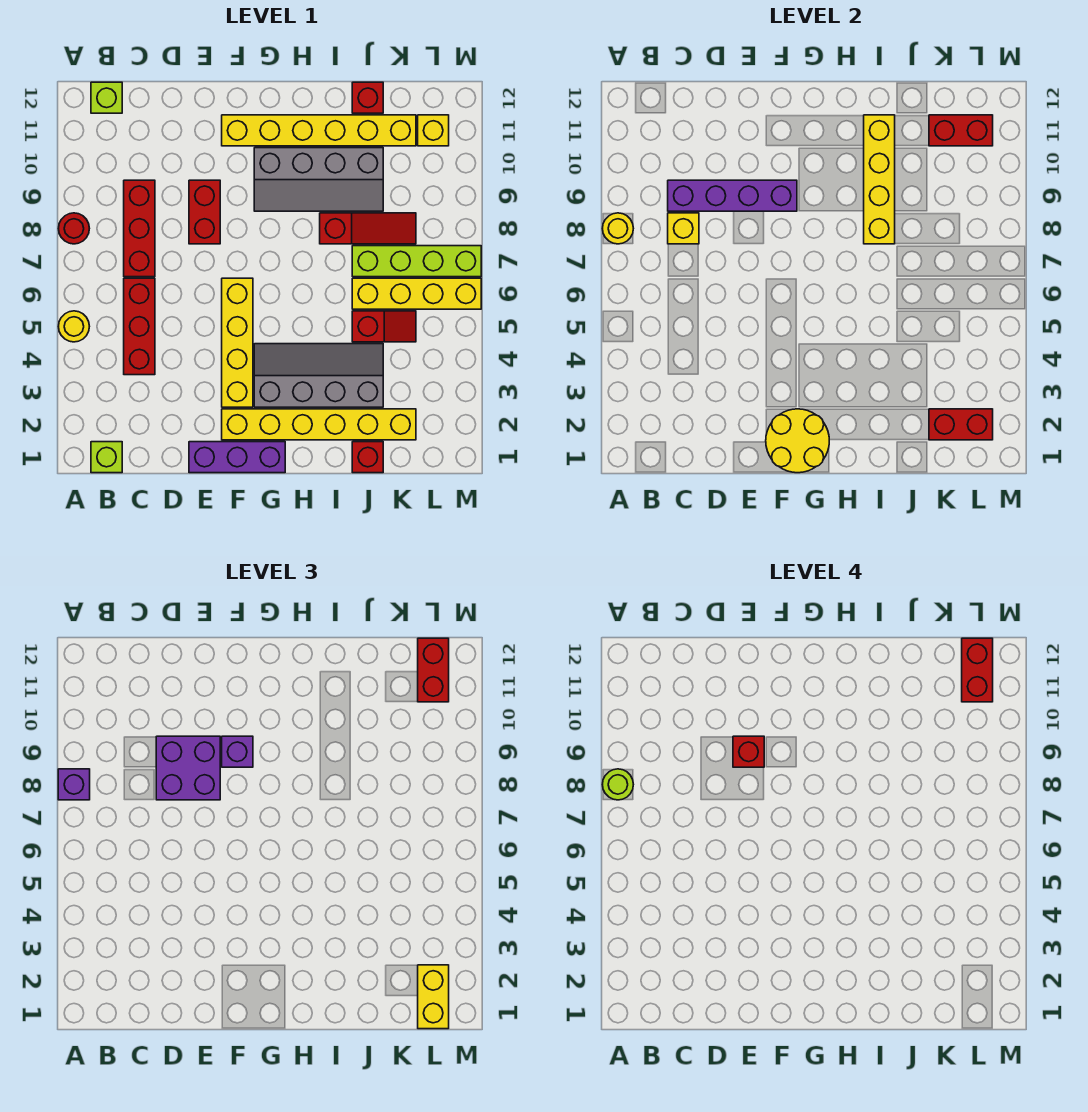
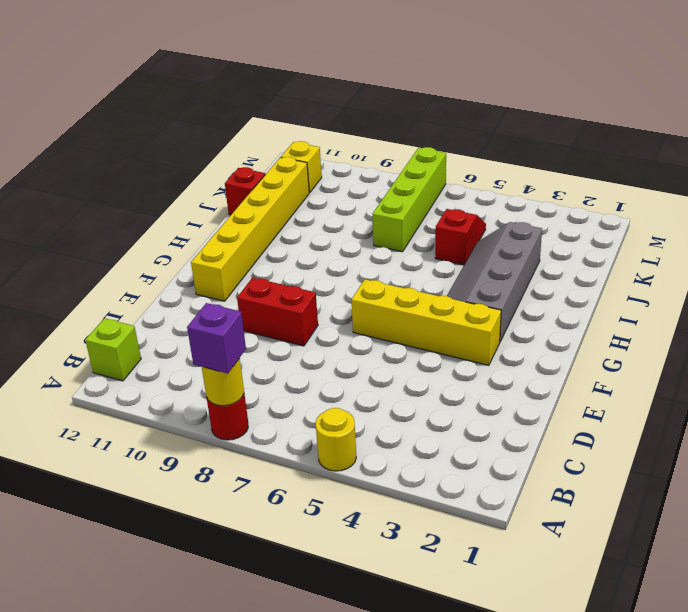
none -> lime brick B1 level 1
none -> red brick C4:C6 level 1
none -> red brick C7:C9 level 1
none -> purple brick E1:G1 level 1

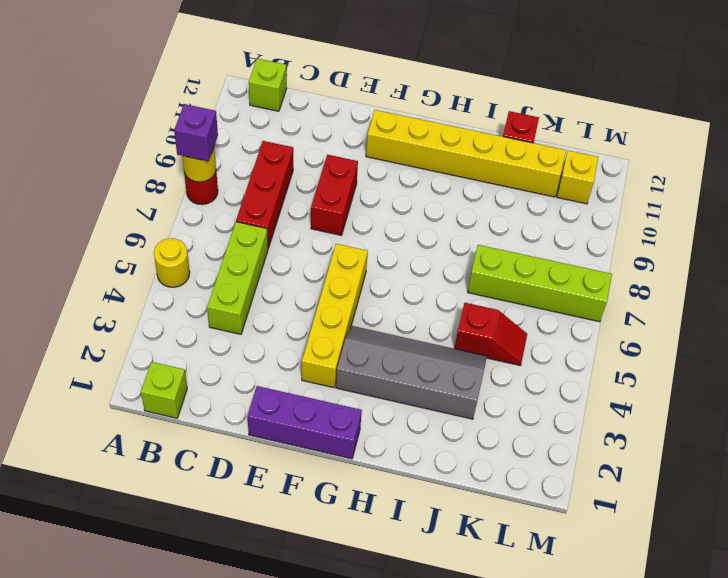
lime brick C4:C6 level 1 -> red brick C4:C6 level 1
none -> yellow brick F2:K2 level 1
none -> grey slope G9:J10 level 1 top 10
none -> red slope I8:K8 level 1 top I
none -> red brick J1 level 1

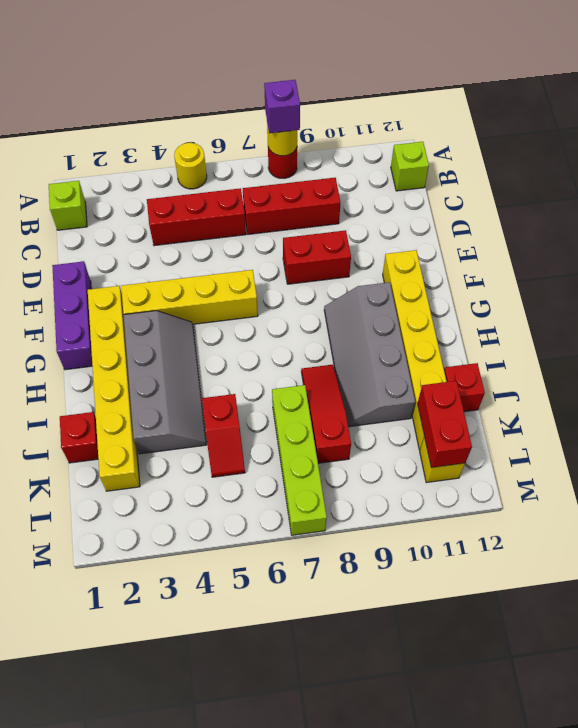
red slope I8:K8 level 1 top K -> red slope I8:K8 level 1 top I
none -> yellow brick J6:M6 level 1
none -> yellow brick C8 level 2
none -> purple brick C9:F9 level 2
none -> yellow round brick F1:G2 level 2

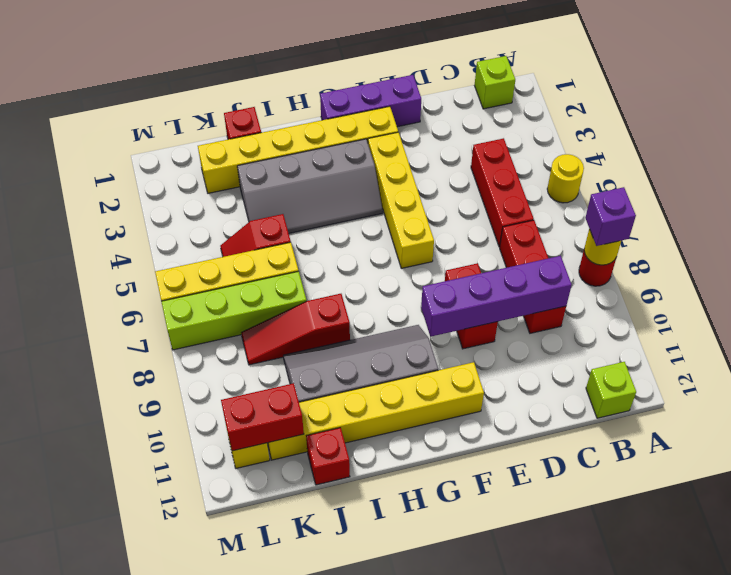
none -> yellow brick C8 level 2
none -> yellow round brick F1:G2 level 2
none -> yellow brick I8:I11 level 2
none -> red brick K2:L2 level 2

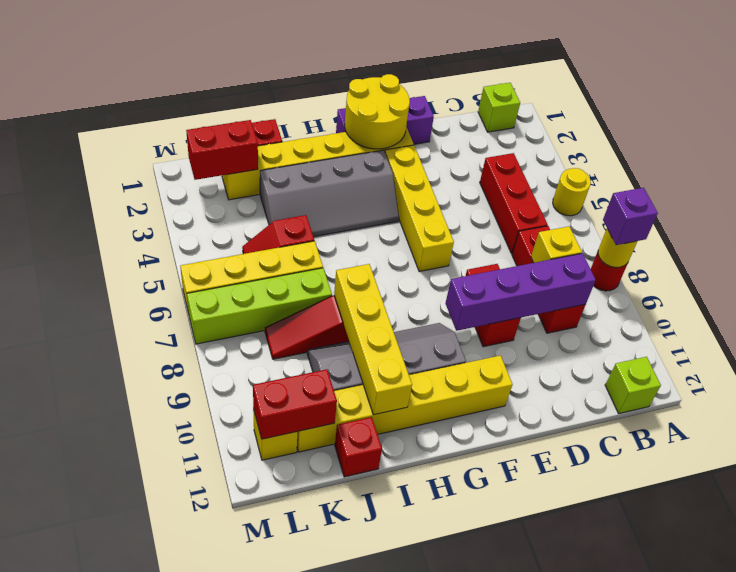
none -> purple brick D8:E9 level 3
none -> purple brick F9 level 3
none -> yellow brick L1:L2 level 3
none -> red brick L11:L12 level 3

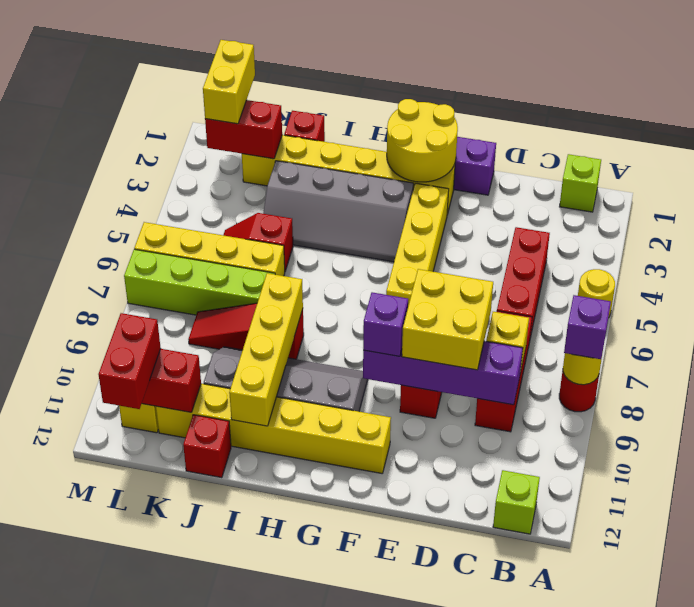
yellow brick D8:E9 level 3 -> purple brick D8:E9 level 3
none -> lime round brick A8 level 4
none -> red brick E9 level 4
none -> red brick L11:L12 level 4

